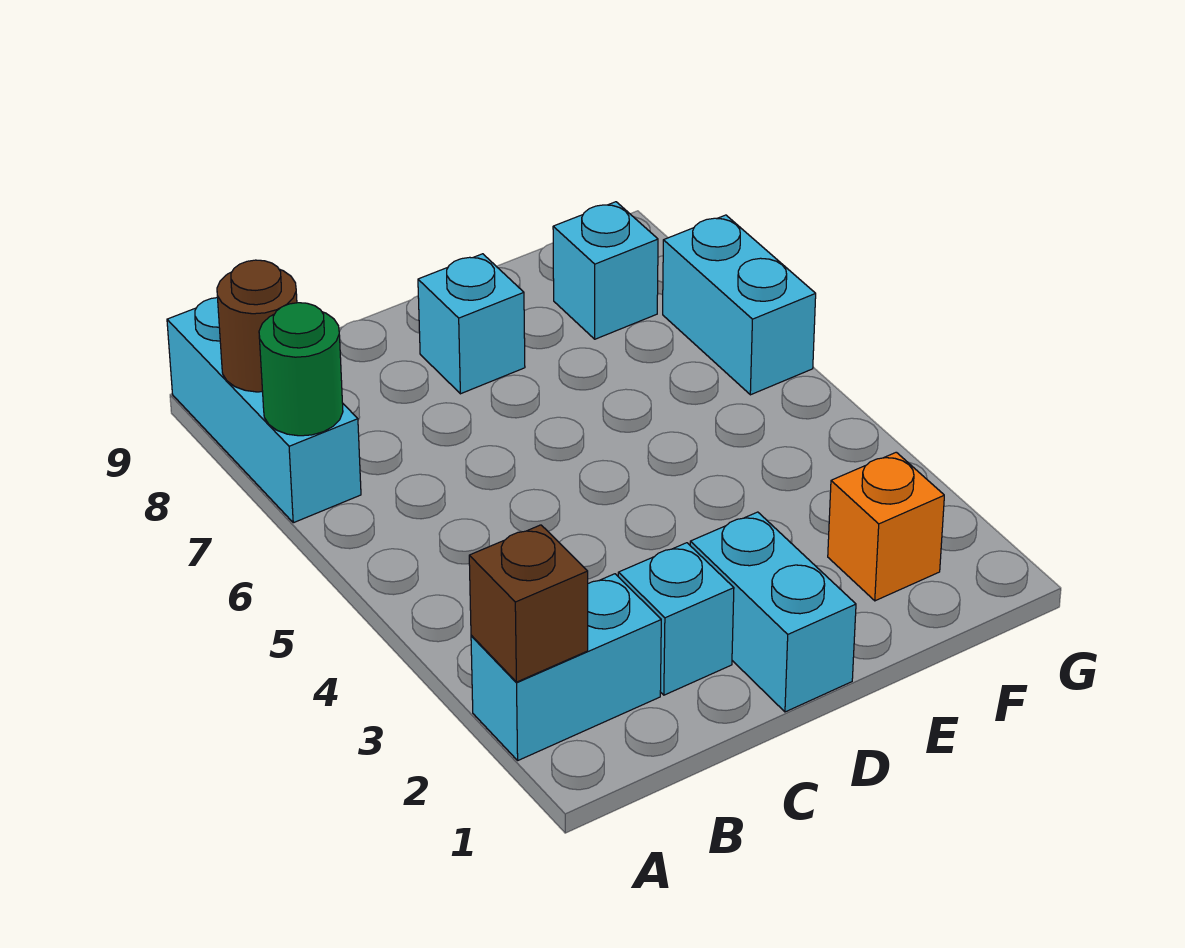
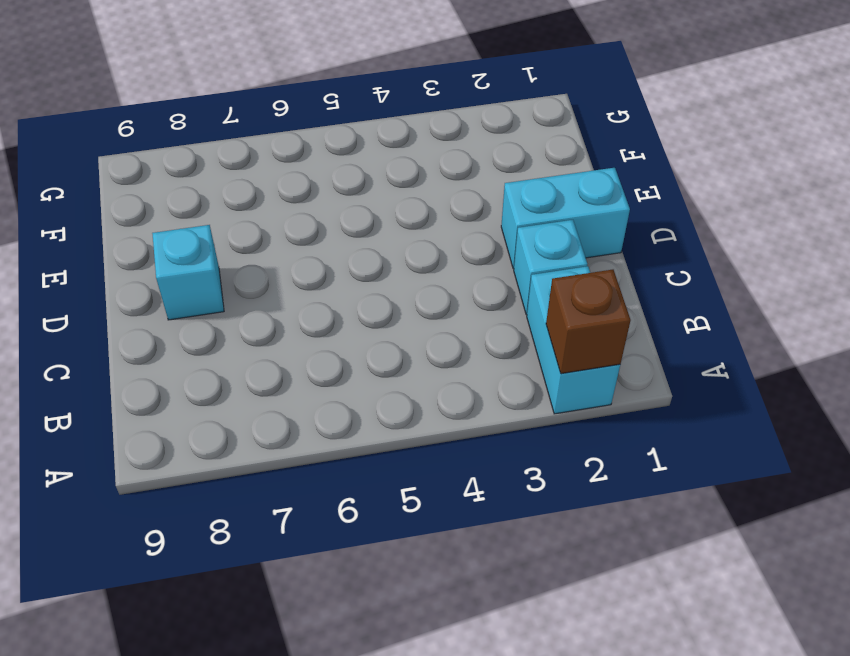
none -> cyan brick A7:A9 level 1
none -> orange brick F2 level 1

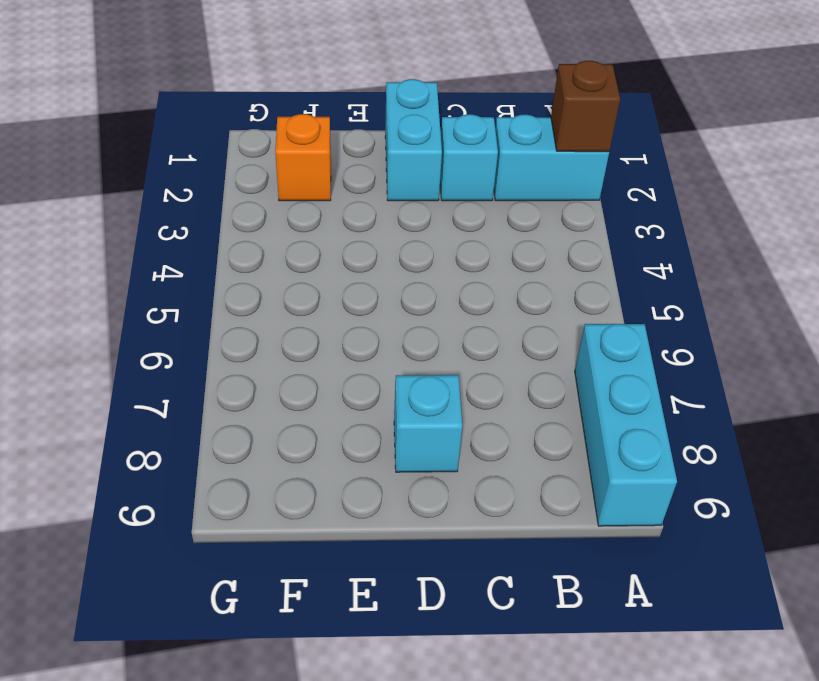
none -> cyan brick F8 level 1
none -> cyan brick G6:G7 level 1

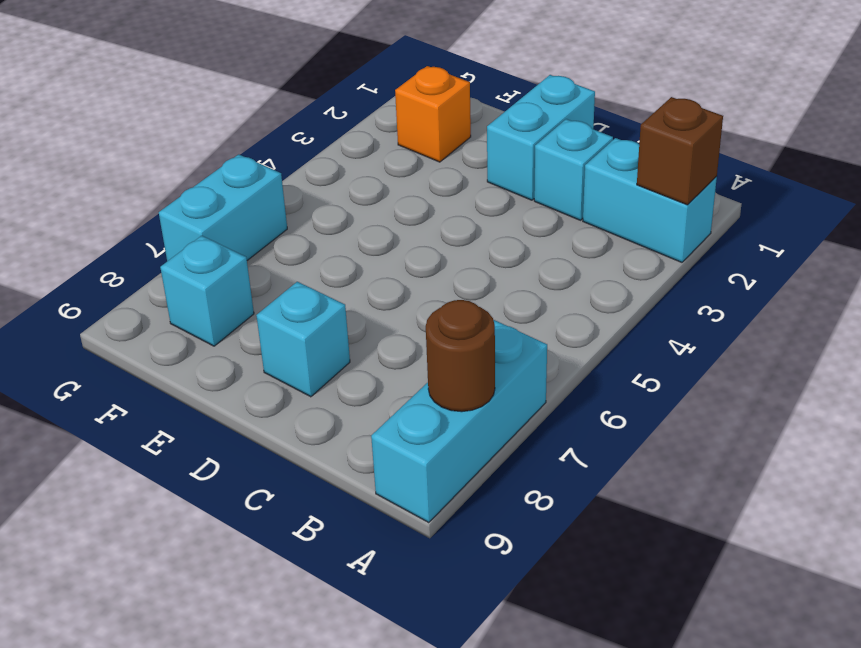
none -> green round brick A7 level 2

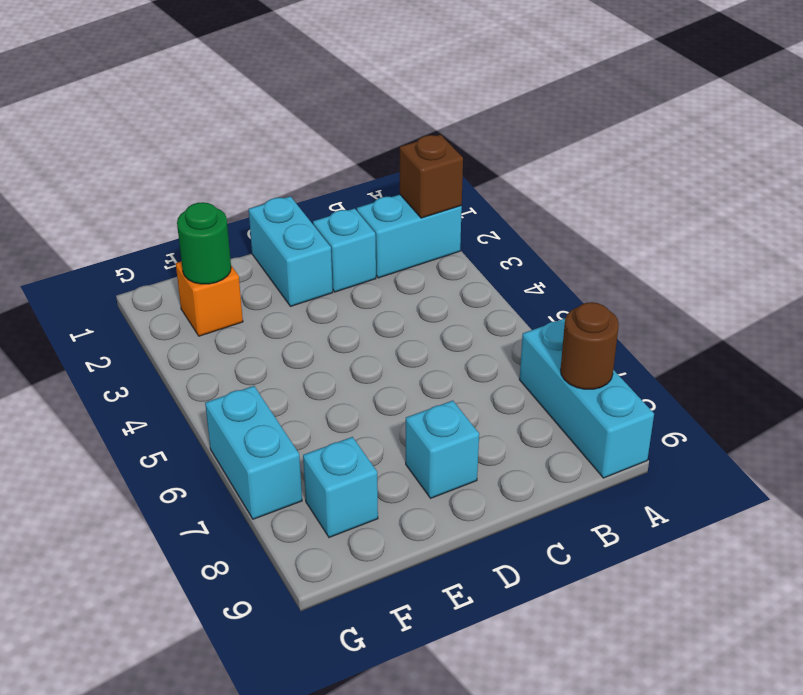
green round brick F2 level 2 -> green round brick A7 level 2

